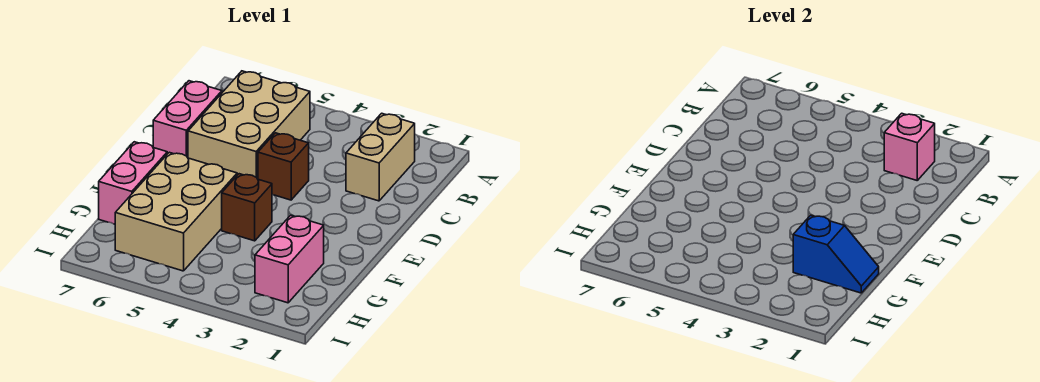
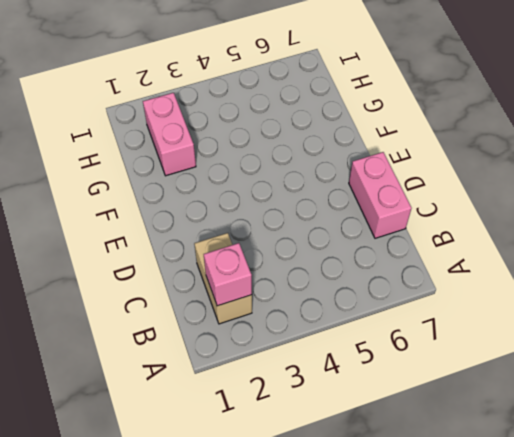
none -> tan brick B5:D6 level 1
none -> brown brick D4 level 1

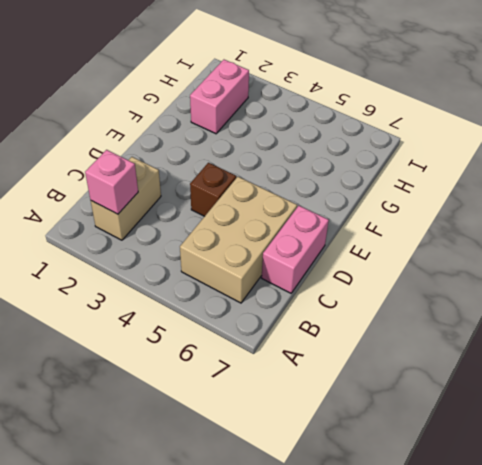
none -> brown brick F4 level 1
none -> tan brick F5:H6 level 1

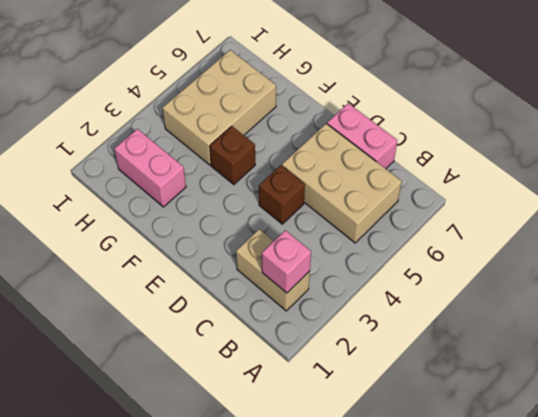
tan brick G4:H6 level 1 -> tan brick F5:H6 level 1
none -> pink brick F7:G7 level 1
none -> blue slope G1:G2 level 2 top 2

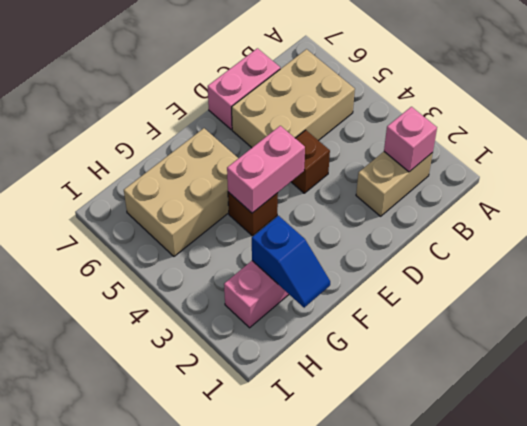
pink brick E4:F4 level 2 -> pink brick F7:G7 level 1

